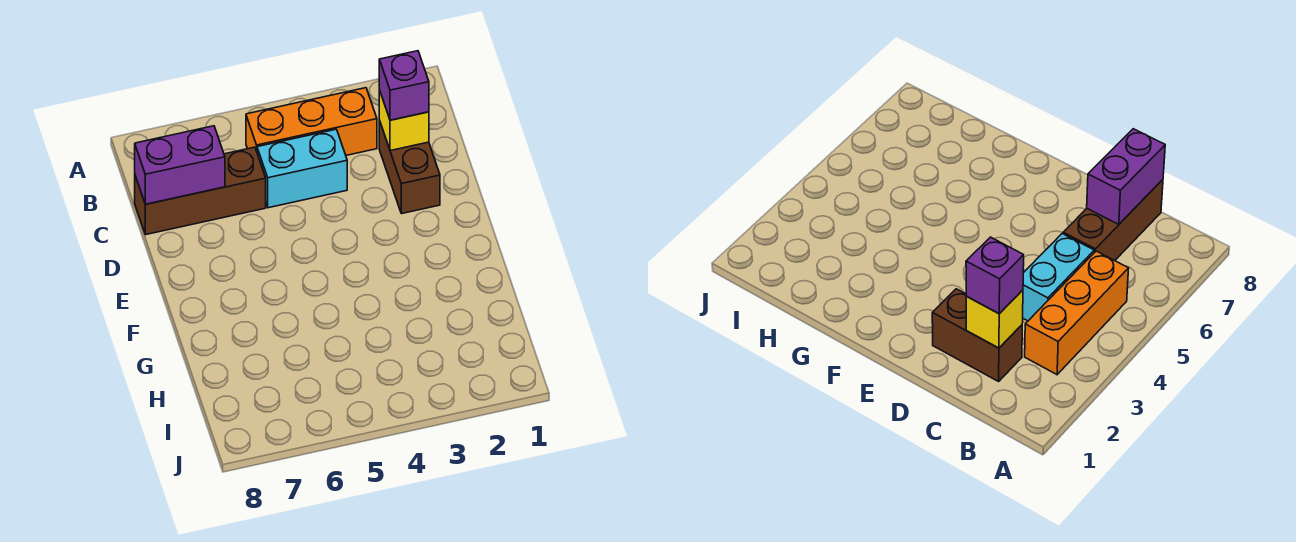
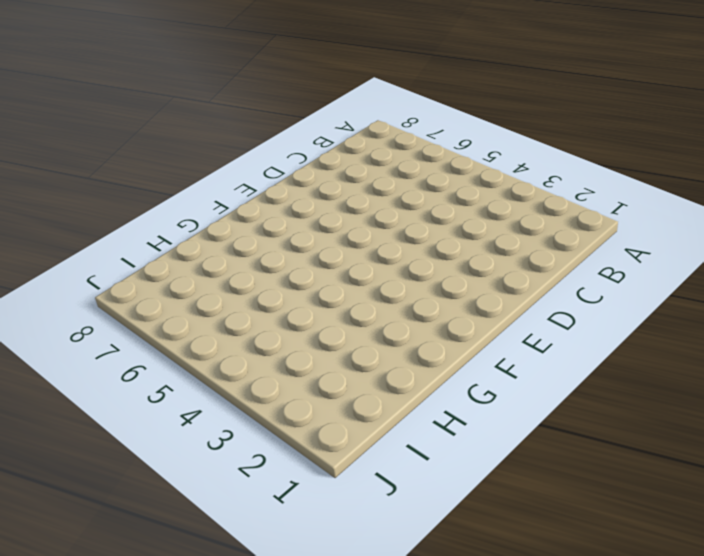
none -> orange brick B3:B5 level 1
none -> brown brick C2:D2 level 1

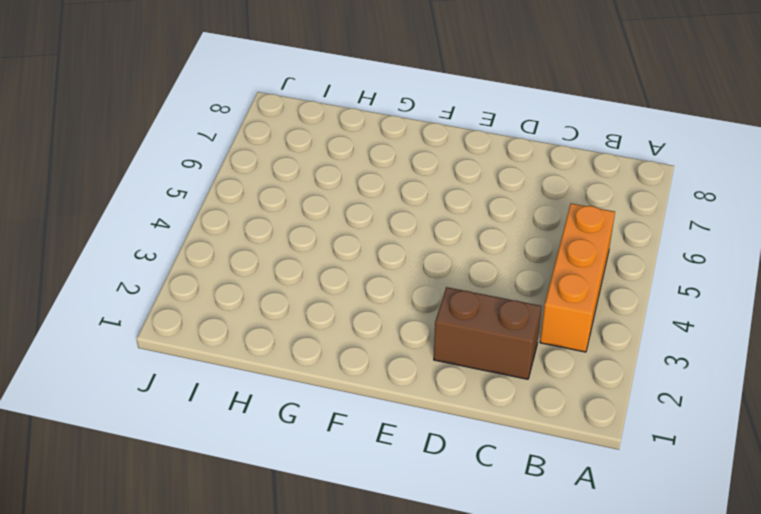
none -> cyan brick C4:C5 level 1
none -> brown brick C6:C8 level 1

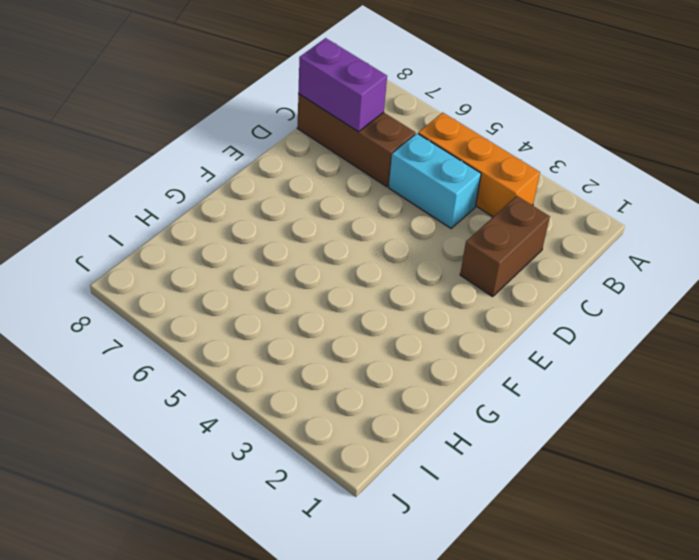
none -> yellow brick C2 level 2
none -> purple brick C2 level 3

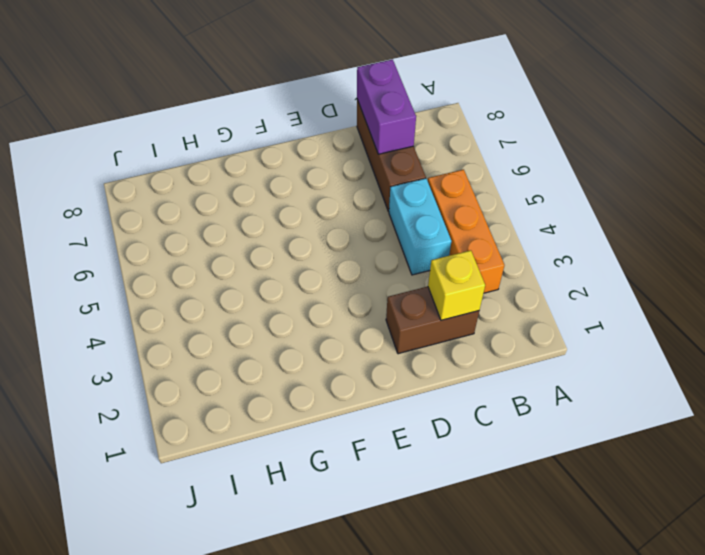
none -> purple brick C2 level 3

